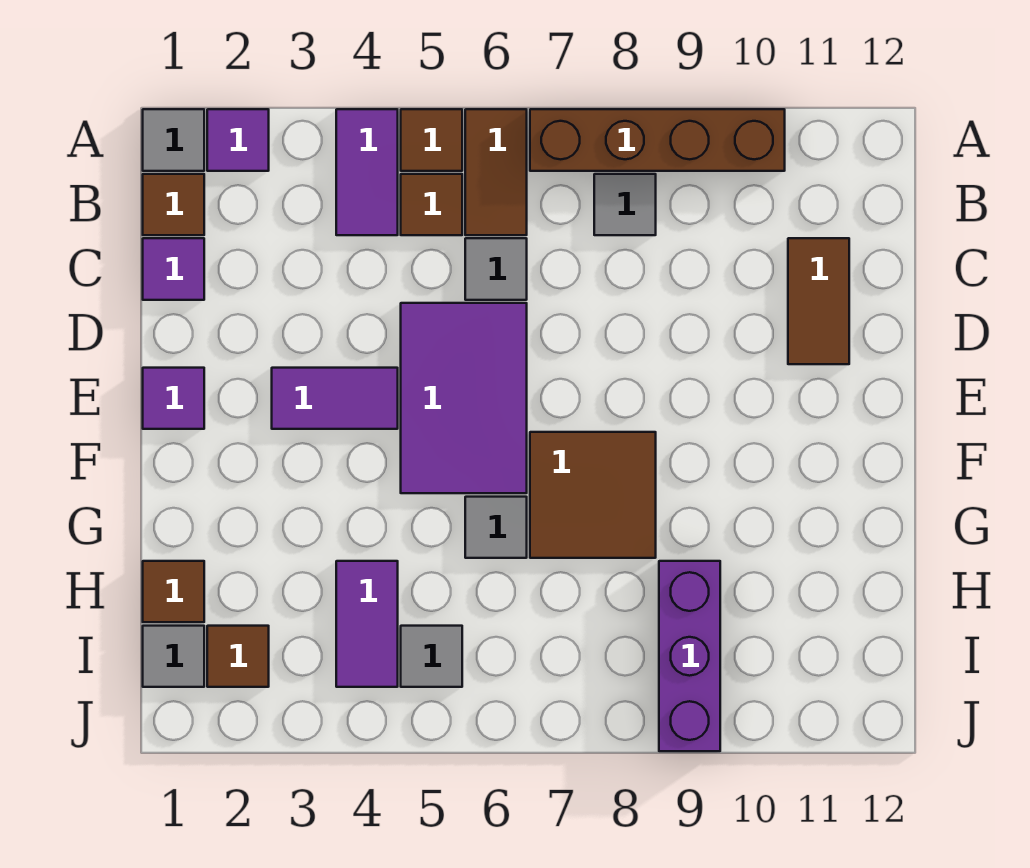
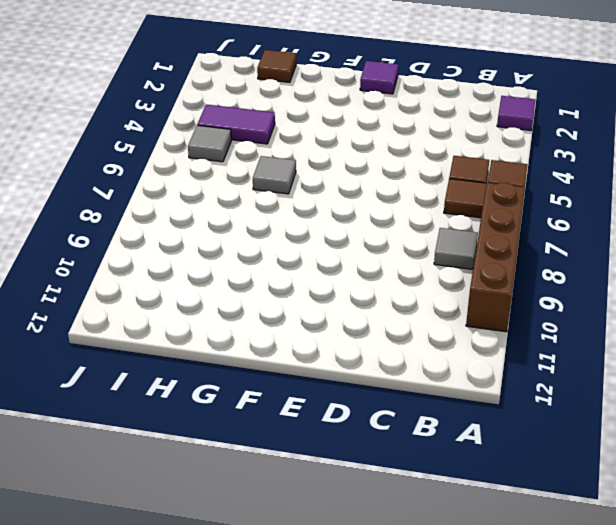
none -> grey tile A1 level 1
none -> purple tile A4:B4 level 1
none -> brown tile B1 level 1

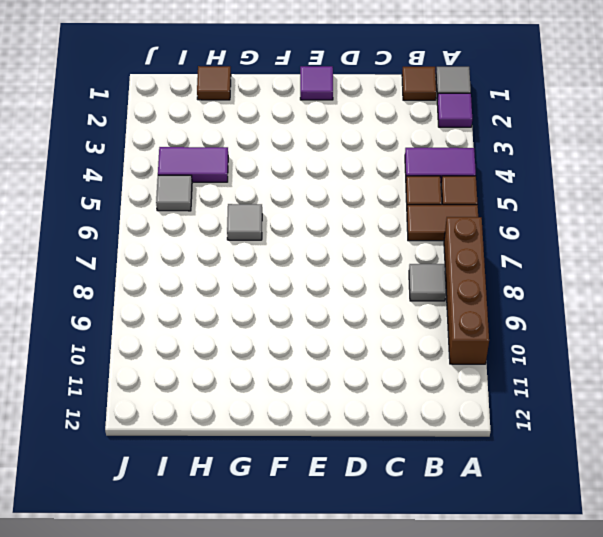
none -> purple tile C1 level 1
none -> grey tile C6 level 1
none -> brown tile C11:D11 level 1

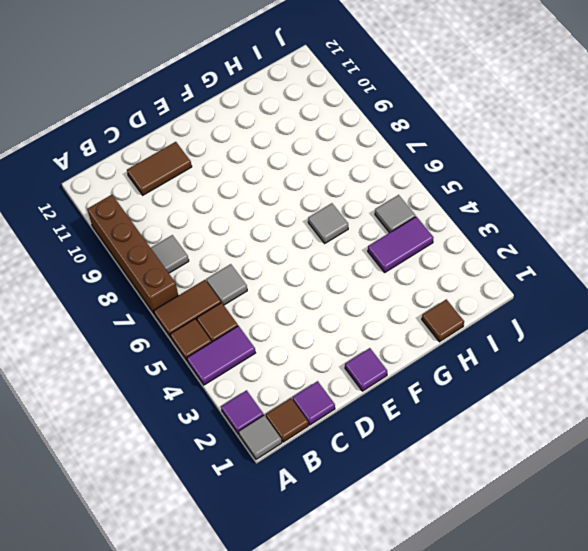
none -> purple tile D5:F6 level 1
none -> purple tile E3:E4 level 1
none -> brown tile F7:G8 level 1

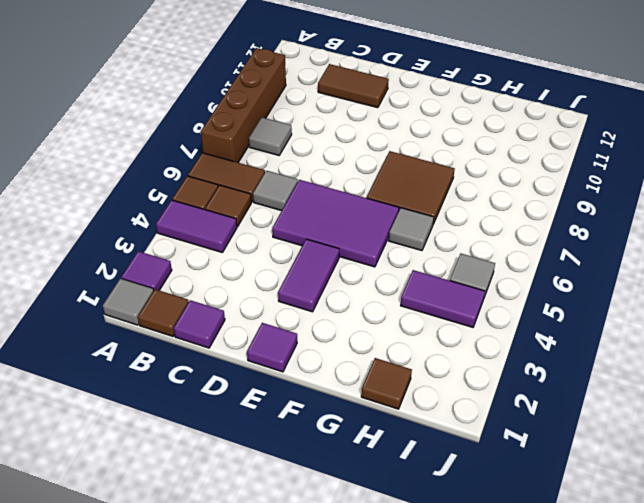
none -> purple brick H9:J9 level 1
none -> grey tile I1 level 1
none -> brown tile I2 level 1

